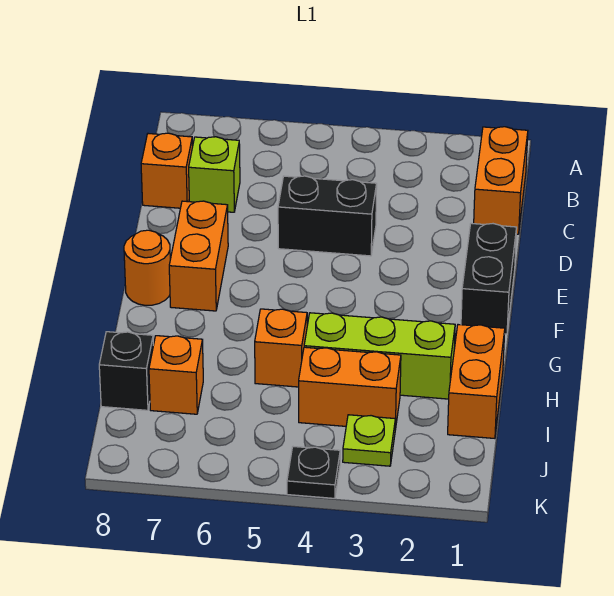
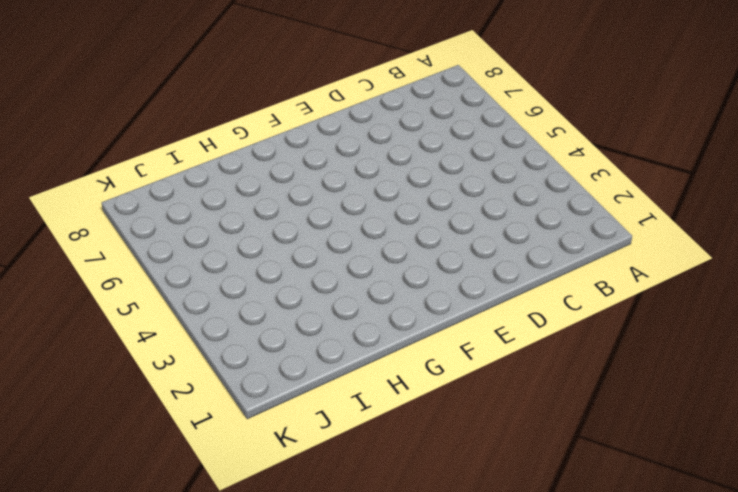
none -> orange brick B1:C1 level 1
none -> lime brick C7 level 1
none -> orange brick C8 level 1

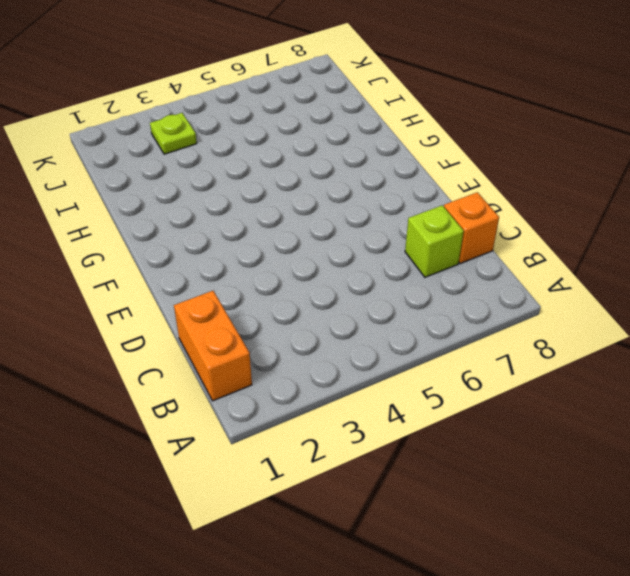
none -> black brick D4:D5 level 1
none -> black brick E1:F1 level 1
none -> orange brick E7:F7 level 1

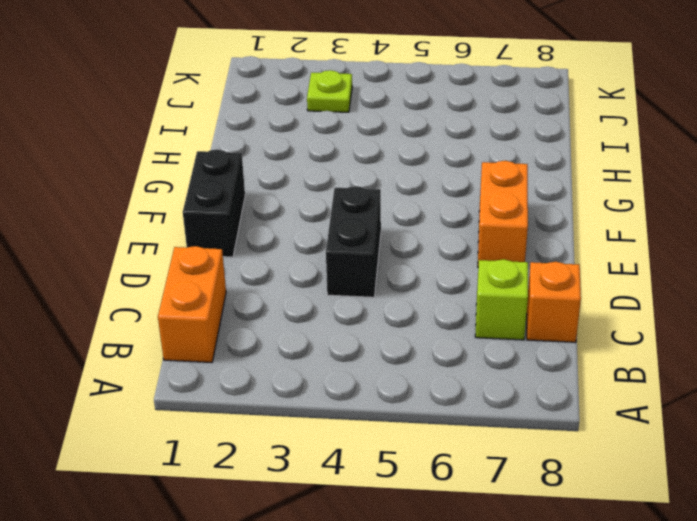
black brick D4:E4 level 1 -> black brick D4:D5 level 1
none -> orange round brick F8 level 1
none -> orange brick H1:I1 level 1
none -> lime brick H2:H4 level 1

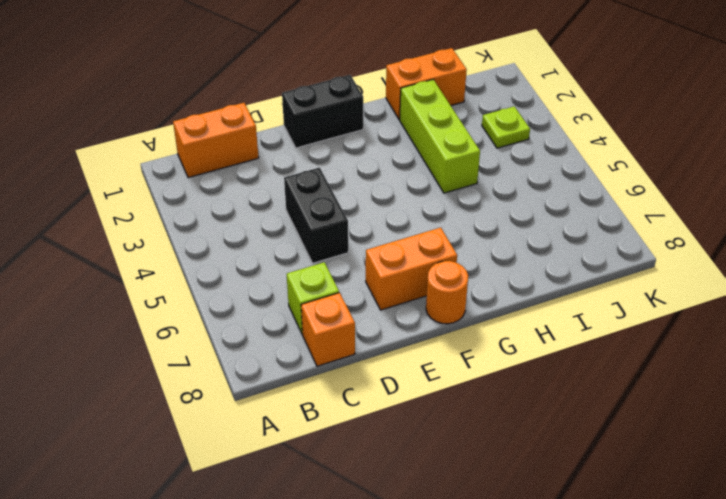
none -> orange brick H5 level 1
none -> orange brick I3:I4 level 1
none -> orange brick I7 level 1

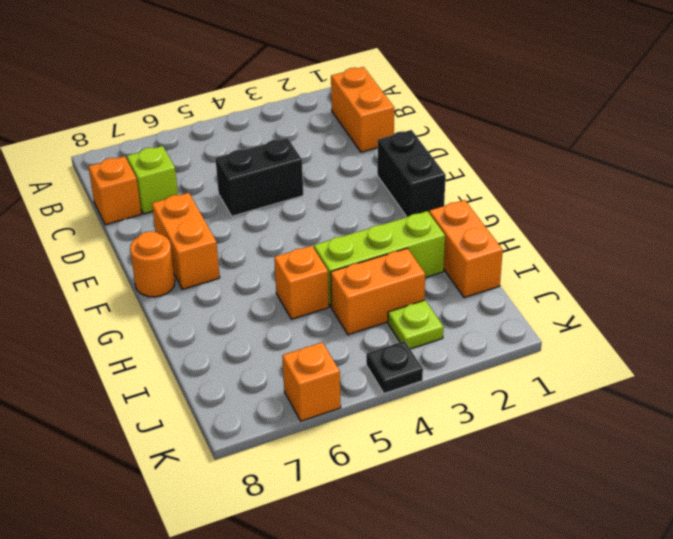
orange brick K6 level 1 -> orange brick I7 level 1
none -> black brick I8 level 1

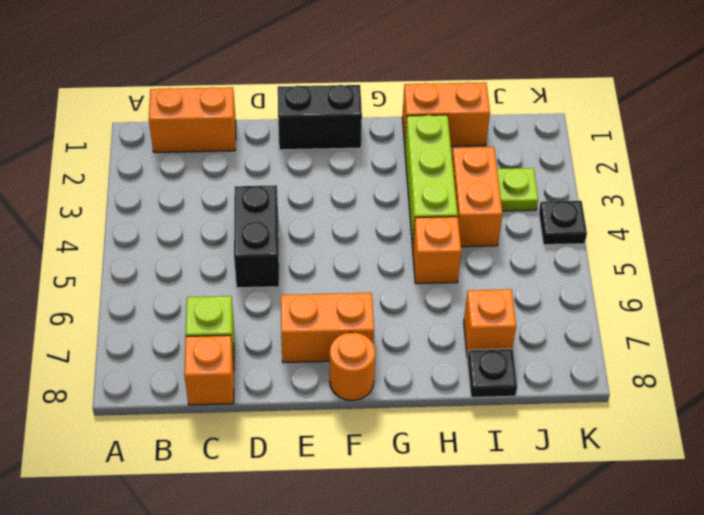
black plate I8 level 1 -> black brick I8 level 1

